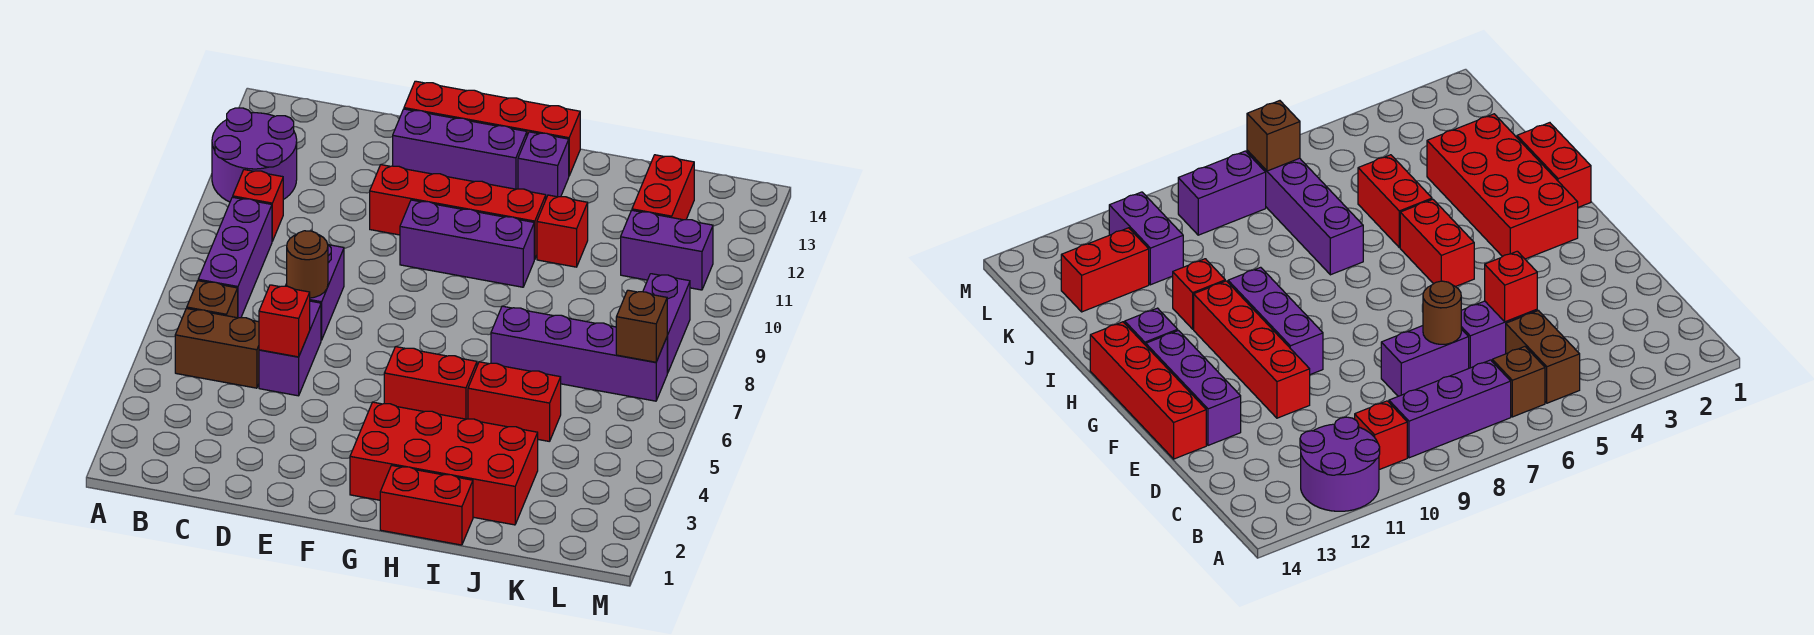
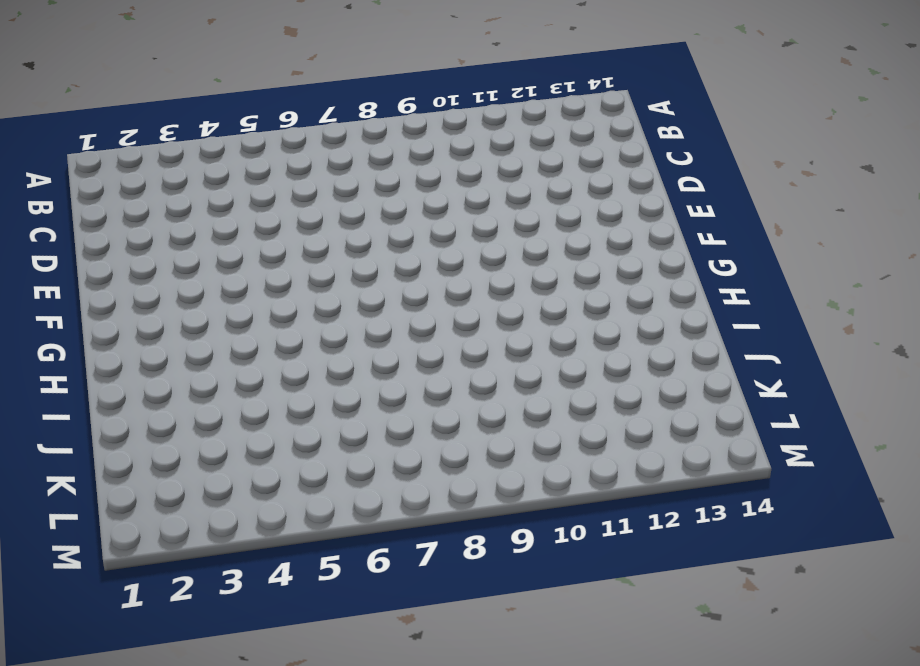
none -> purple round brick A11:B12 level 1
none -> brown brick B5:C5 level 1
none -> brown brick B6 level 1

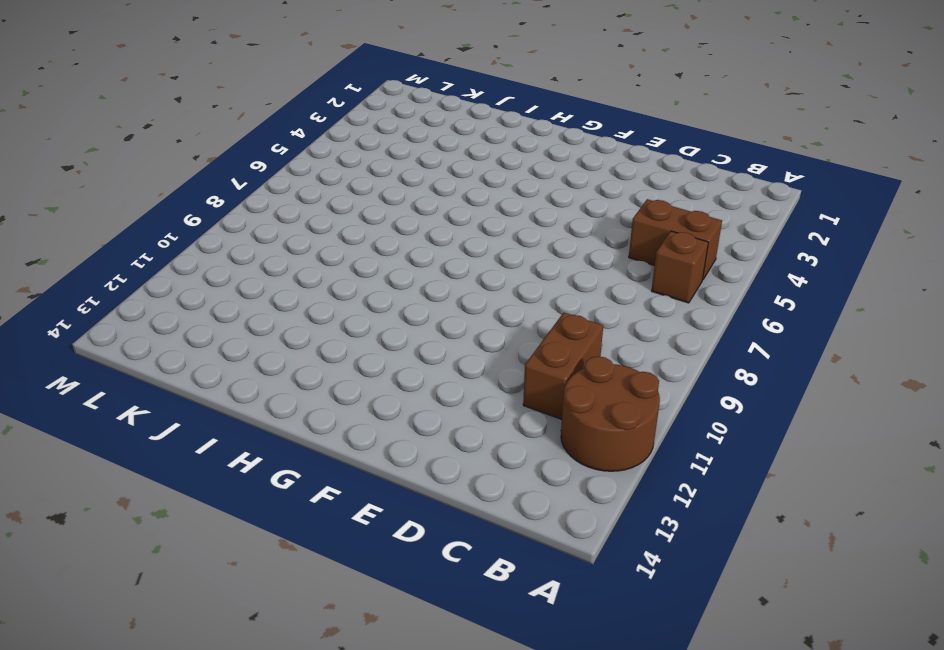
brown round brick A11:B12 level 1 -> purple round brick A11:B12 level 1
brown brick C10:C11 level 1 -> none
none -> purple brick B7:B9 level 1
none -> red brick B10 level 1
none -> purple brick D5:D6 level 1

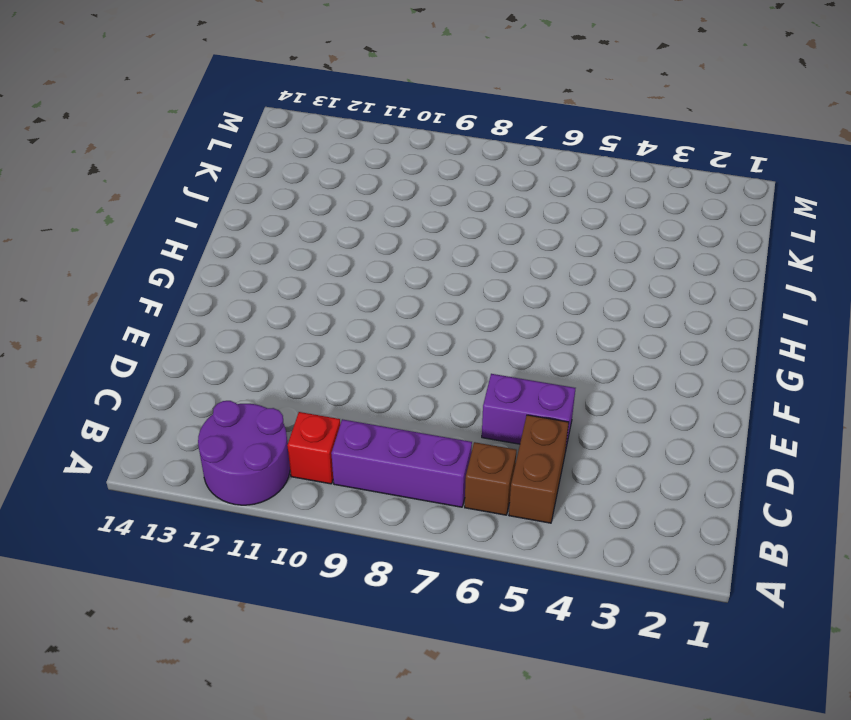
none -> purple brick D7:D8 level 1
none -> red brick E11:H11 level 1
none -> purple brick E13:G13 level 1

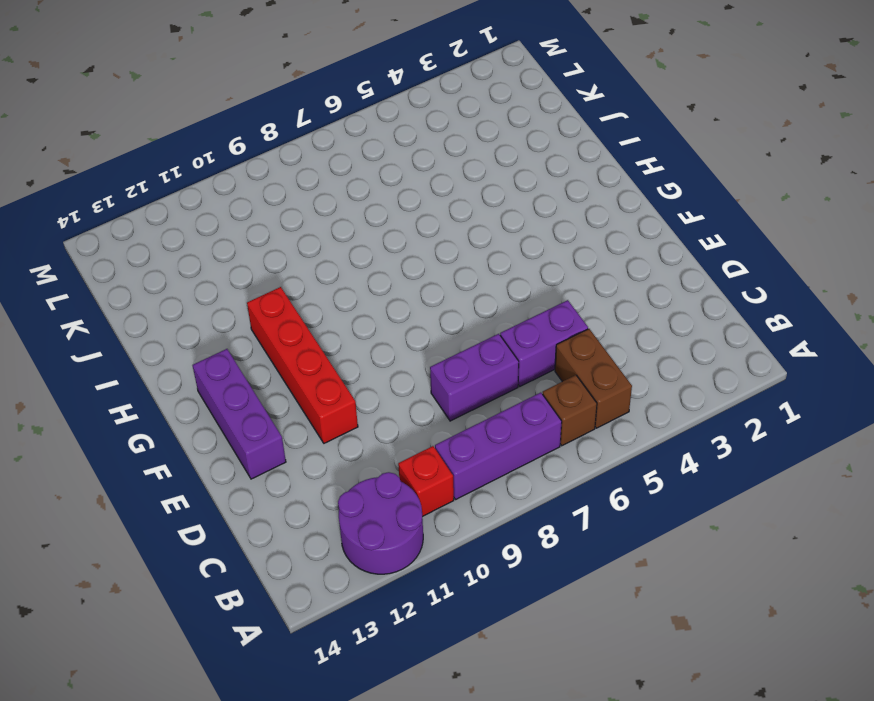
none -> red brick E14:H14 level 1
none -> purple brick F10:H10 level 1
none -> red brick G2:J3 level 1

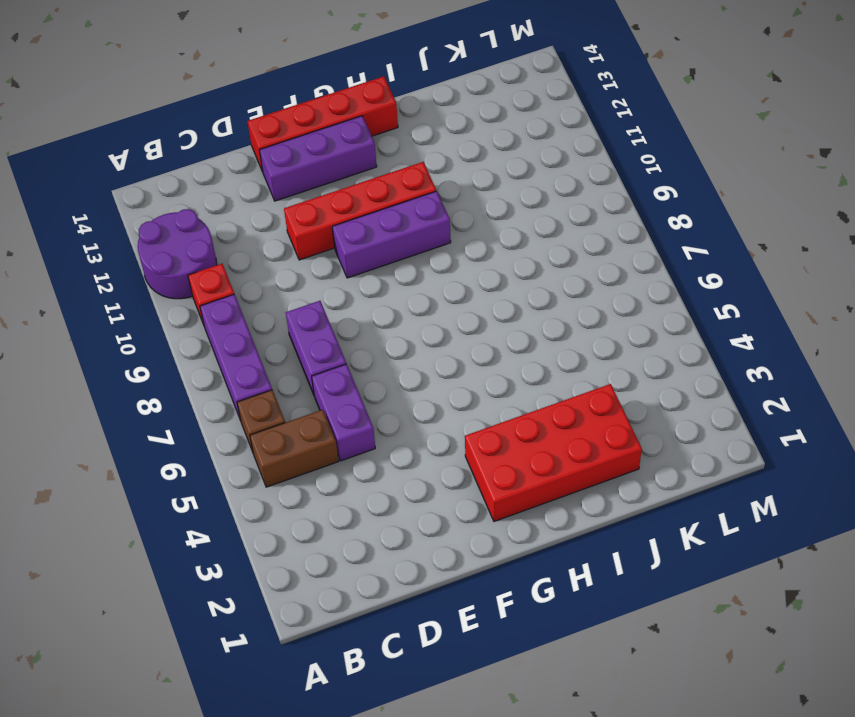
none -> red brick G5:H5 level 1
none -> red brick H1:I1 level 1
none -> purple brick H13 level 1

